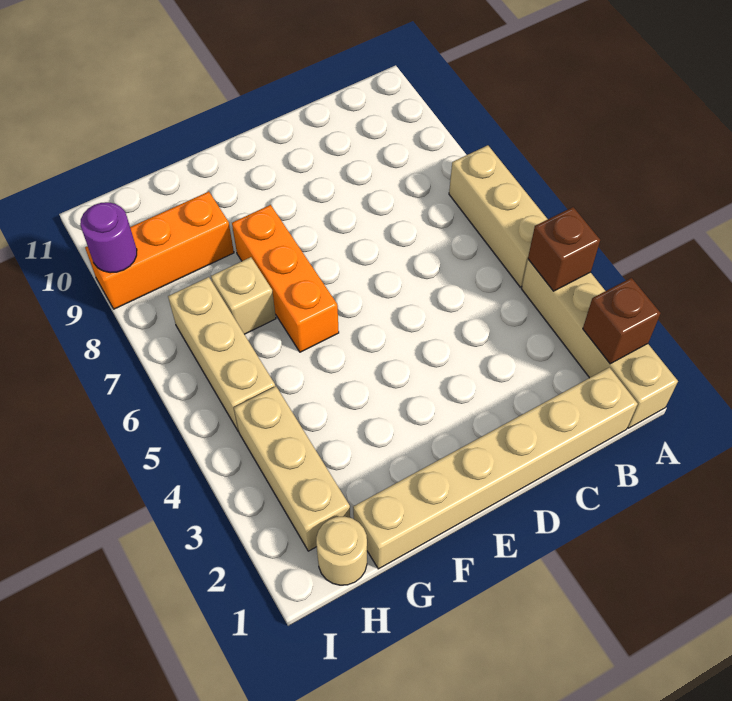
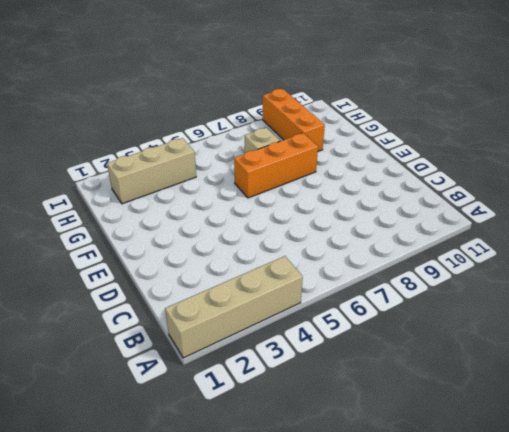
none -> tan brick A5:A7 level 1
none -> tan brick B1:G1 level 1
none -> tan round brick H1 level 1

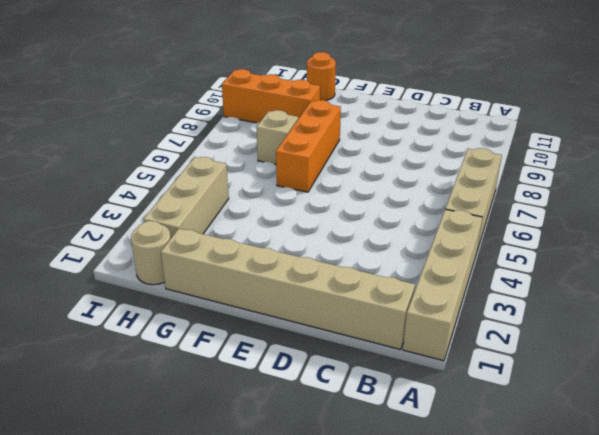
orange round brick G11 level 1 -> none
none -> tan brick H5:H7 level 1
none -> brown brick A2 level 2
none -> brown brick A4 level 2

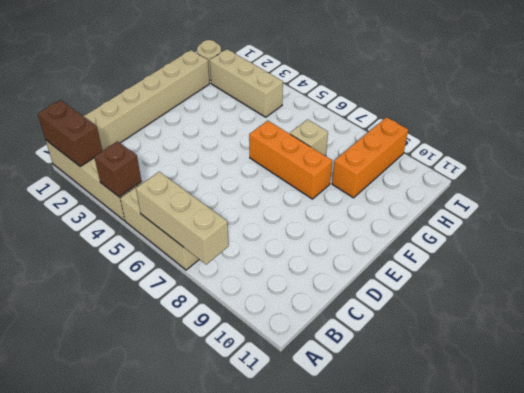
brown brick A1:A2 level 2 -> brown brick A2 level 2
tan brick A6:A8 level 2 -> tan brick H5:H7 level 1
none -> purple round brick I9 level 2

